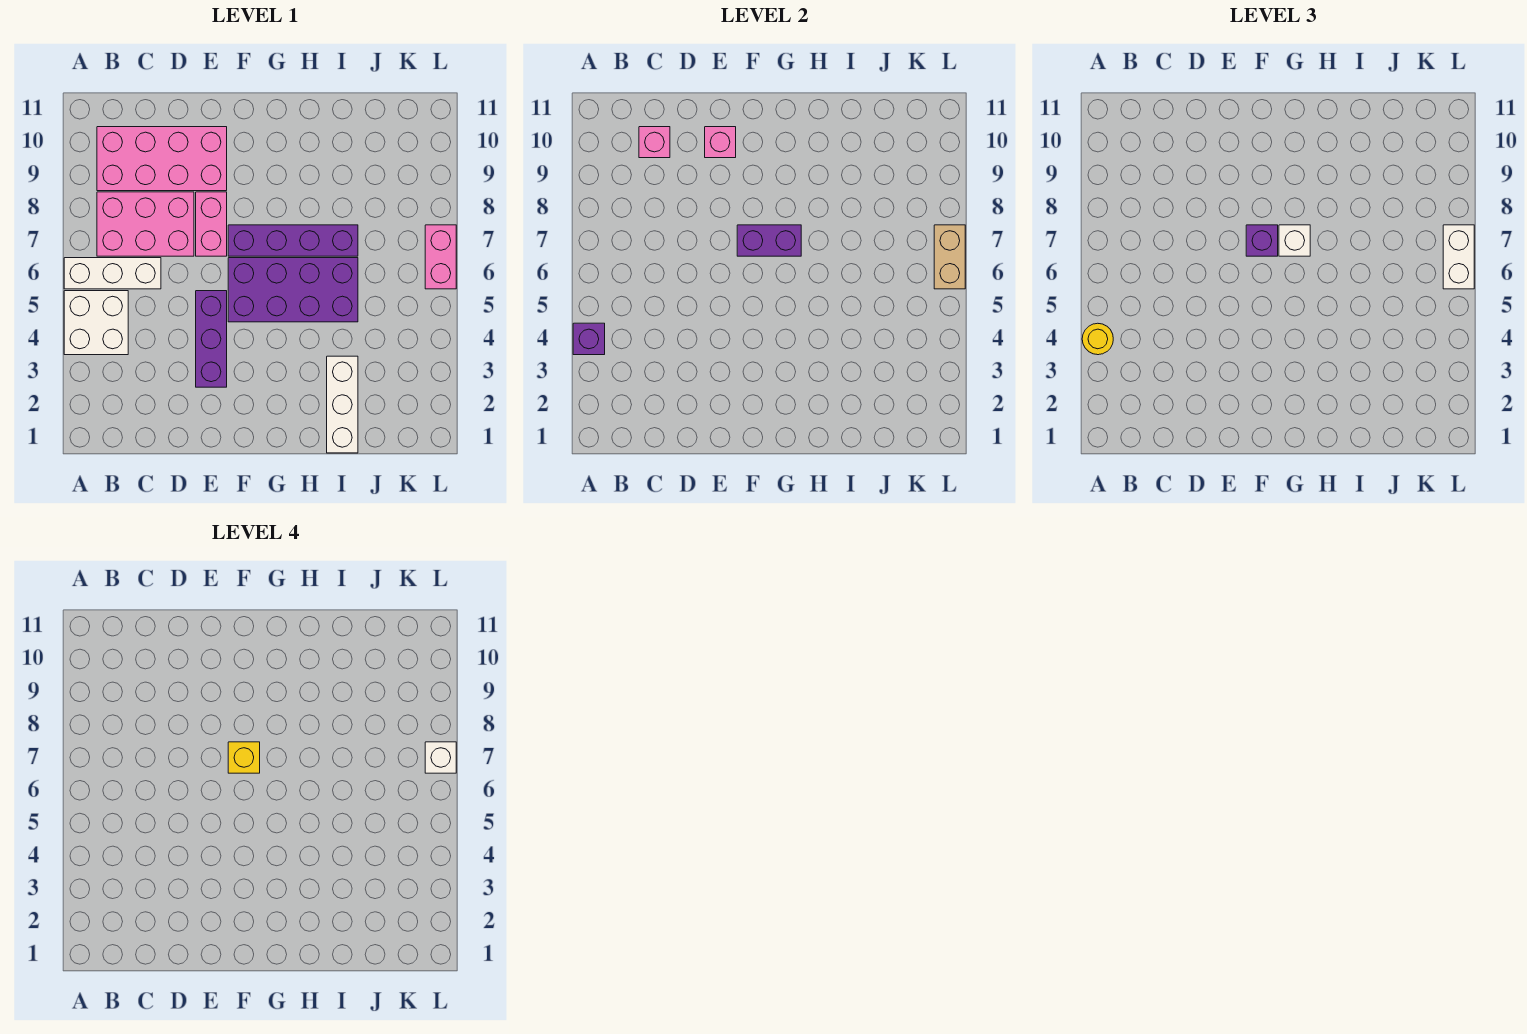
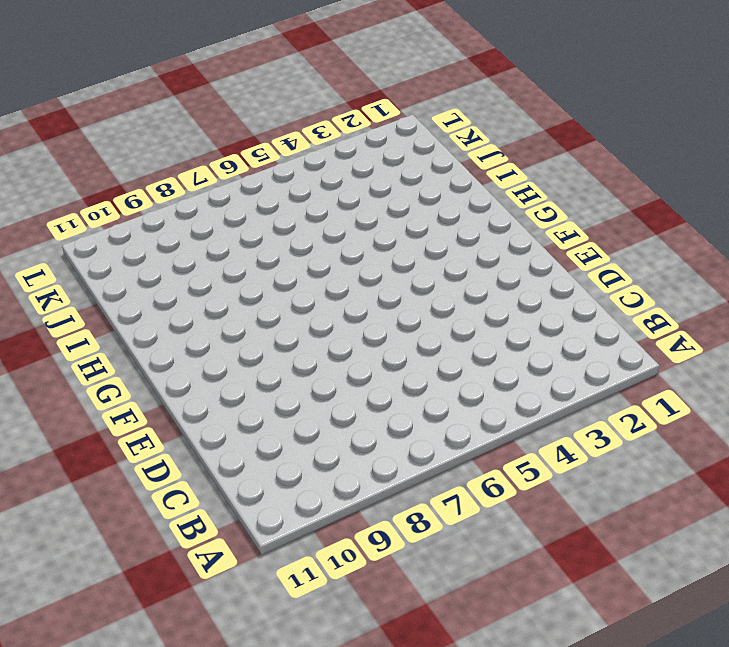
none -> white brick A4:B5 level 1
none -> white brick A6:C6 level 1
none -> pink brick B7:D8 level 1

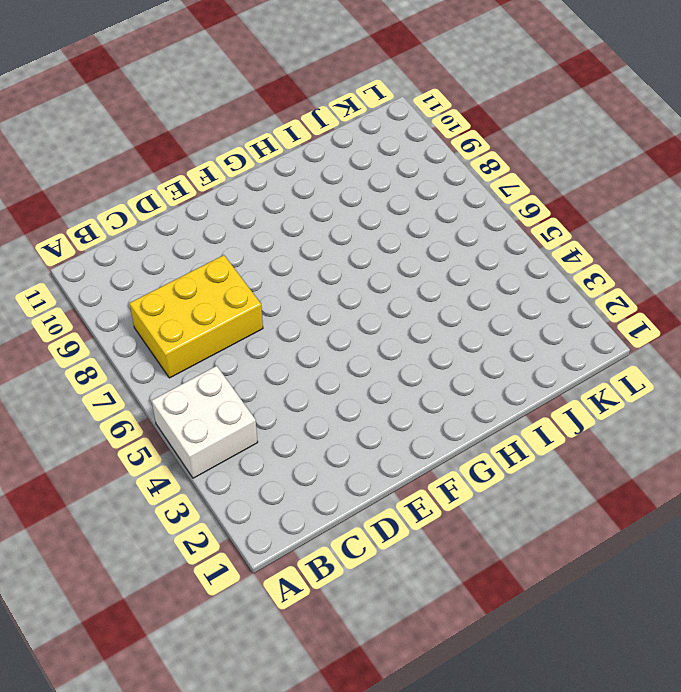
yellow brick B7:D8 level 1 -> pink brick B7:D8 level 1
none -> white brick A6:C6 level 1
none -> pink brick B9:E10 level 1
none -> purple brick E3:E5 level 1

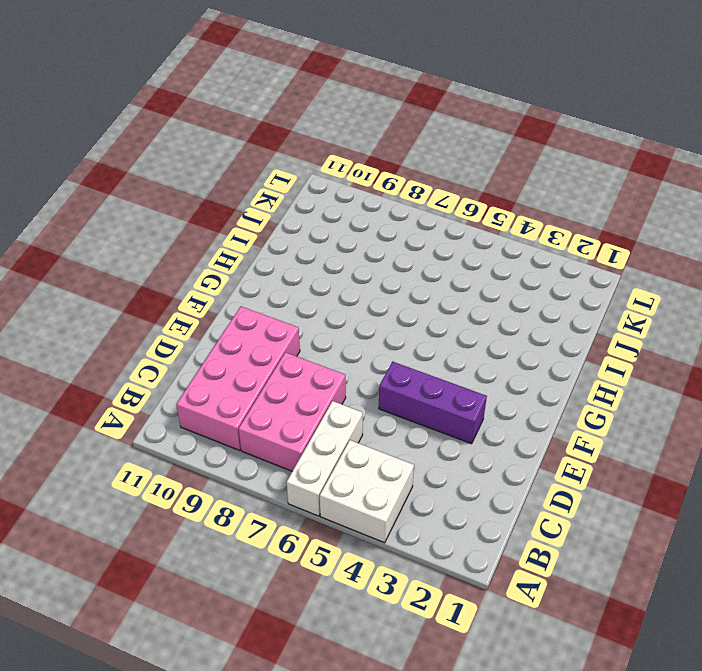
none -> pink brick E7:E8 level 1
none -> purple brick F5:I6 level 1
none -> purple brick F7:I7 level 1

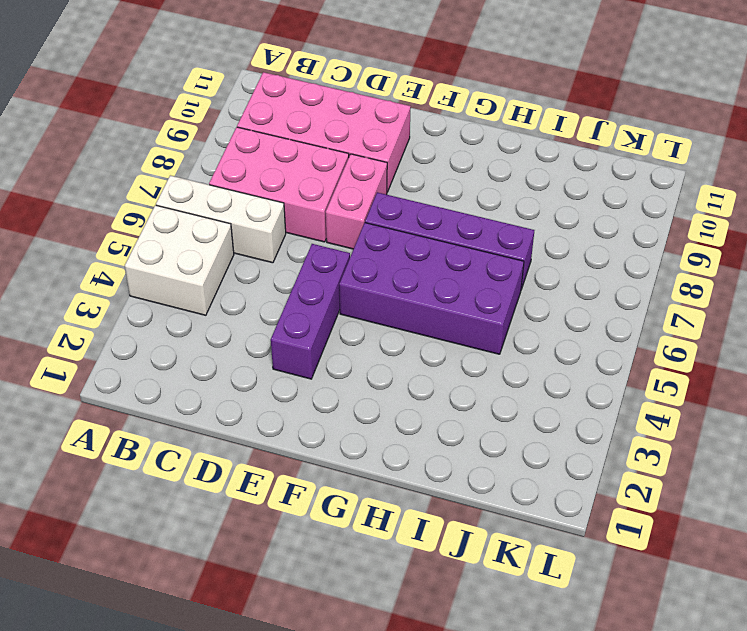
none -> white brick I1:I3 level 1
none -> pink brick L6:L7 level 1
none -> purple brick A4 level 2

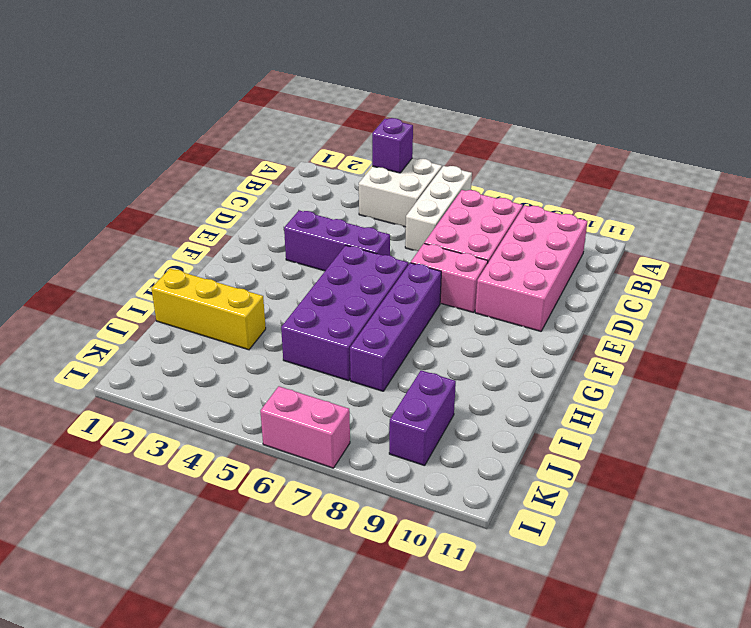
yellow brick I1:I3 level 1 -> white brick I1:I3 level 1
purple brick J9:K9 level 1 -> purple brick F7:G7 level 2
none -> pink brick C10 level 2
none -> pink brick E10 level 2
none -> tan brick L6:L7 level 2

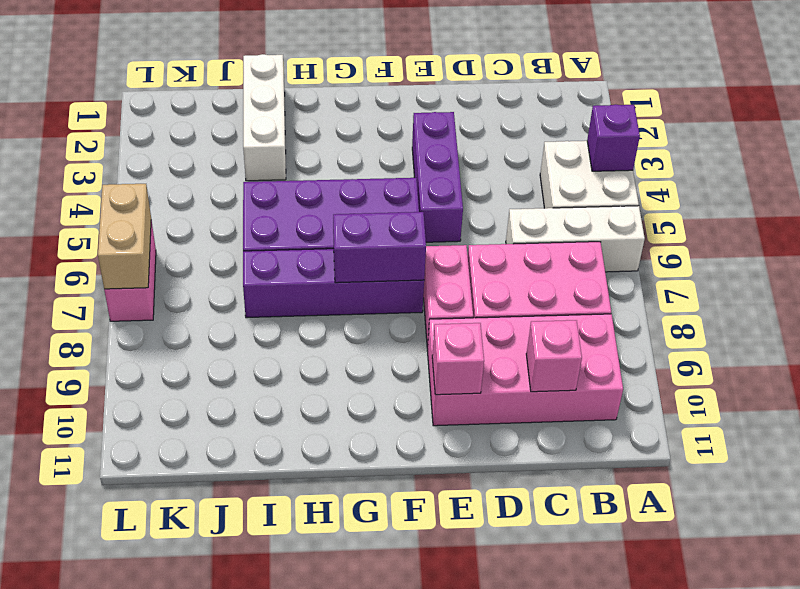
none -> yellow round brick A4 level 3
none -> purple brick F7 level 3
none -> white brick G7 level 3

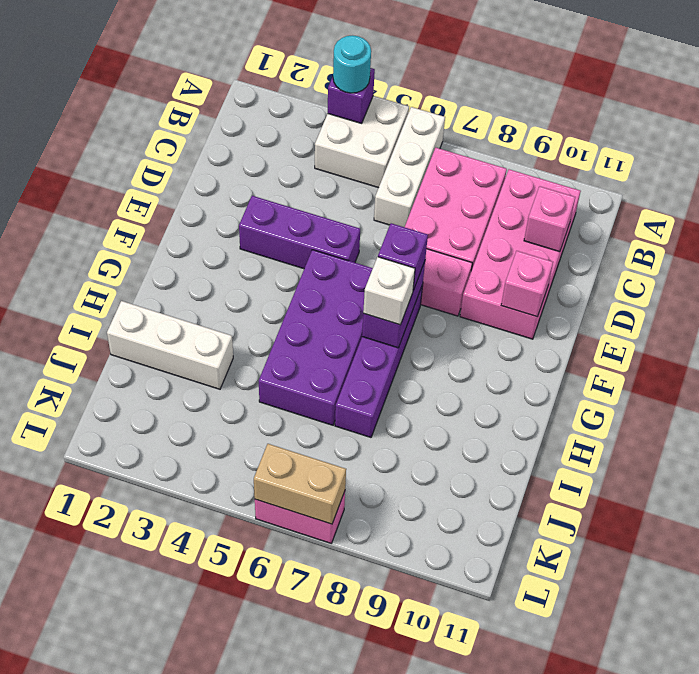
cyan round brick A4 level 3 -> yellow round brick A4 level 3
none -> white brick L6:L7 level 3
none -> yellow brick F7 level 4
none -> white brick L7 level 4

